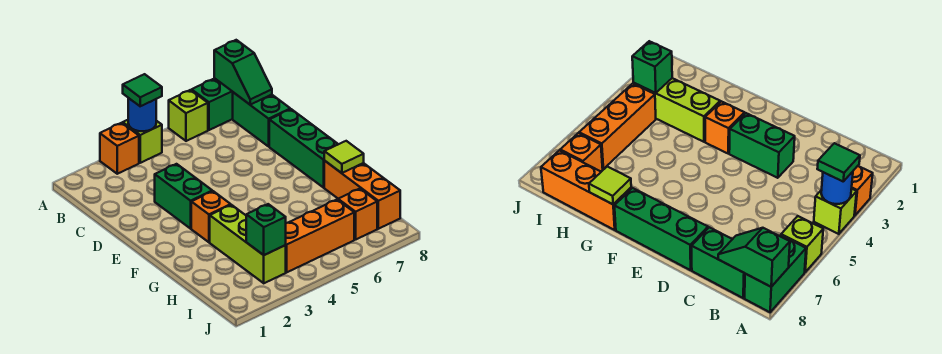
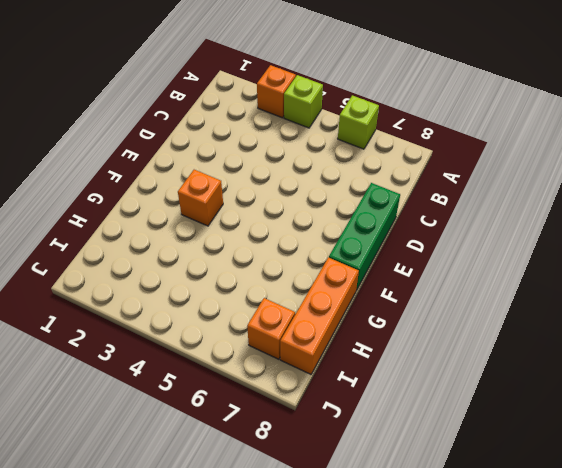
none -> green brick A7:A8 level 1
none -> green brick B8:C8 level 1
none -> green brick D3:E3 level 1

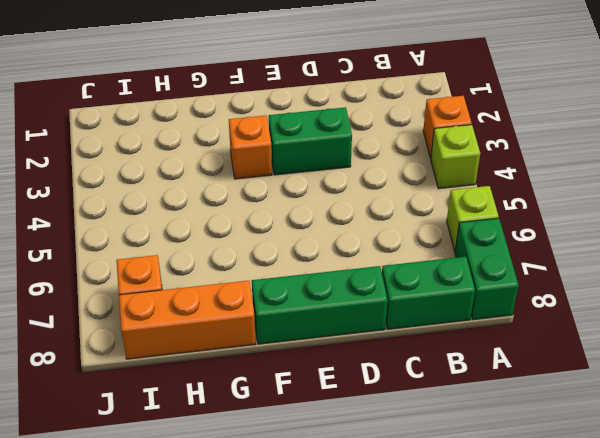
none -> lime brick G3:I3 level 1
none -> orange brick I4:I6 level 1
none -> blue round brick A4 level 2

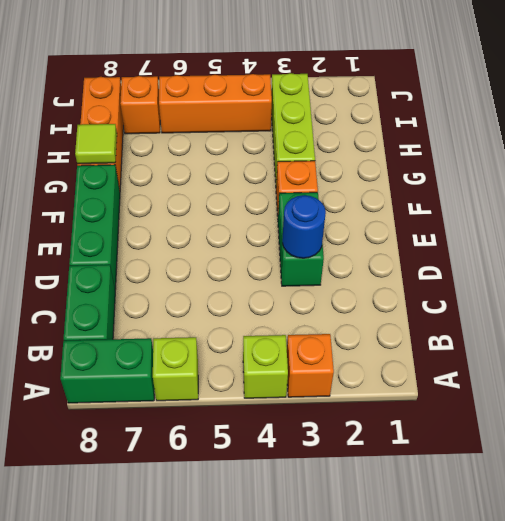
blue round brick D3 level 2 -> blue round brick A4 level 2
none -> green slope A8:B8 level 2 top A
none -> green brick I3 level 2
none -> green tile A4 level 3

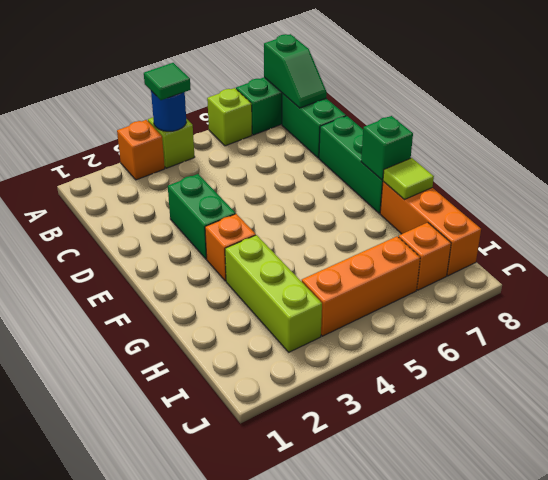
green brick F8 level 2 -> green brick I3 level 2

